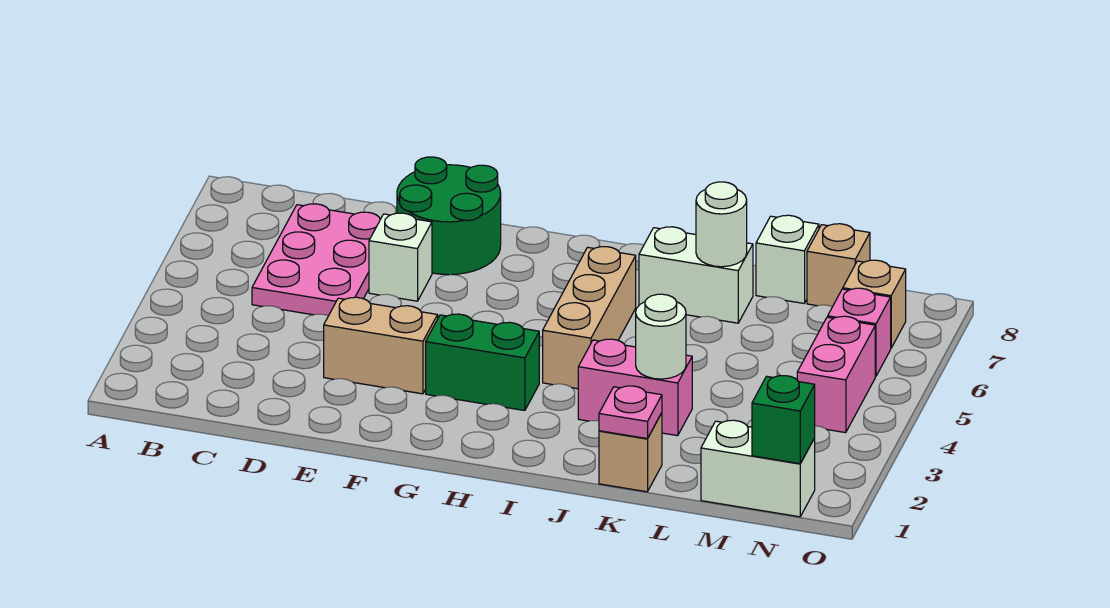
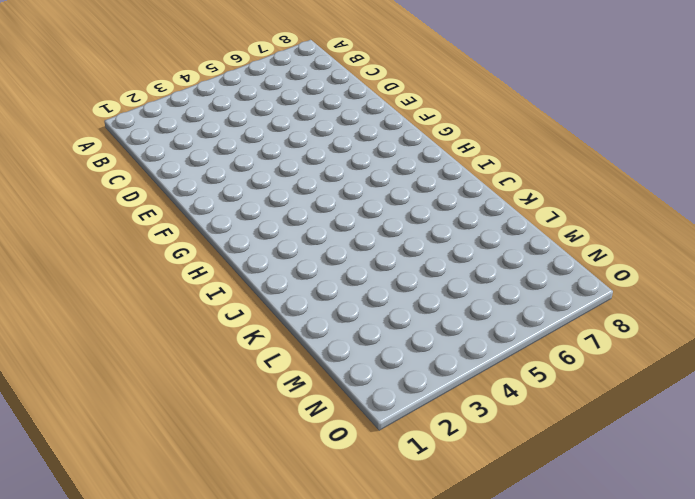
none -> pink plate C5:D7 level 1
none -> tan brick E3:F3 level 1
none -> white brick E6 level 1

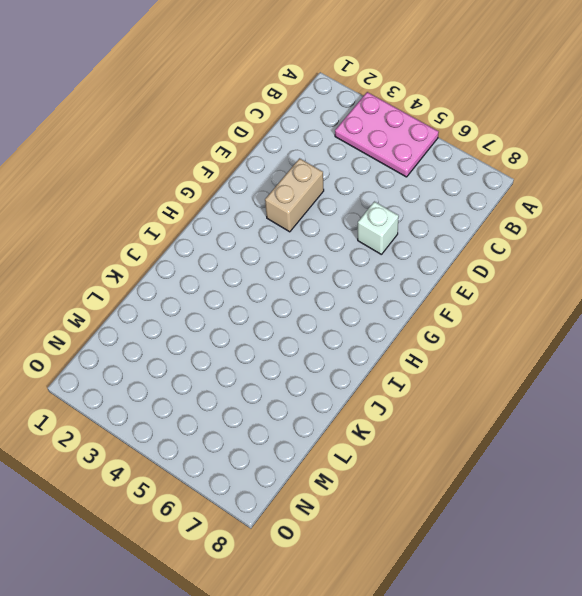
pink plate A3:B5 level 1 -> pink plate C5:D7 level 1
none -> green round brick E7:F8 level 1
none -> green brick G3:H3 level 1
none -> tan brick I4:I6 level 1

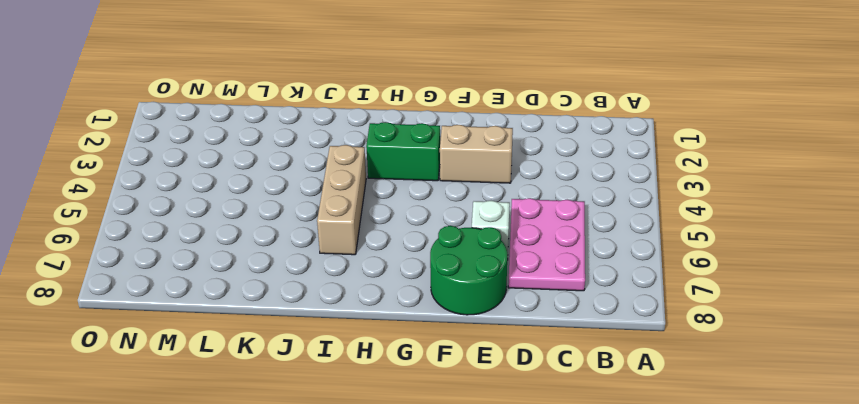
none -> pink brick J3:K3 level 1
none -> white brick J7:K7 level 1
none -> tan brick K1 level 1

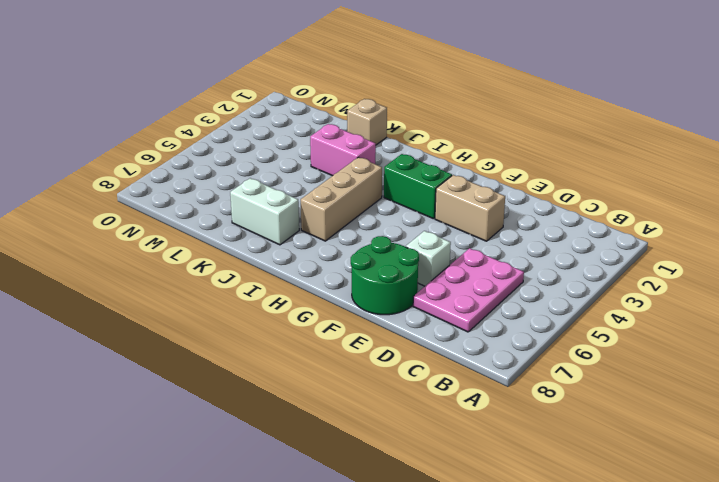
none -> white brick L8 level 1
none -> white brick M1:N1 level 1
none -> tan brick M8 level 1

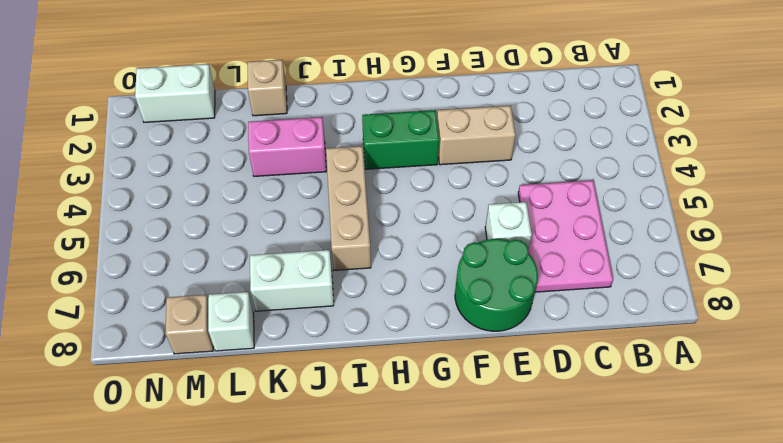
none -> pink brick N4:N5 level 1
none -> pink brick N6 level 1
none -> tan brick N7 level 1

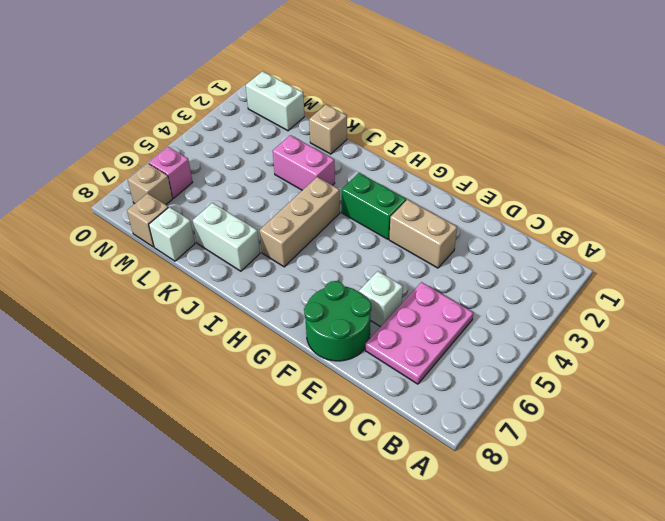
none -> pink brick N4:N5 level 1
none -> pink plate K1 level 2
none -> white round brick K3 level 2

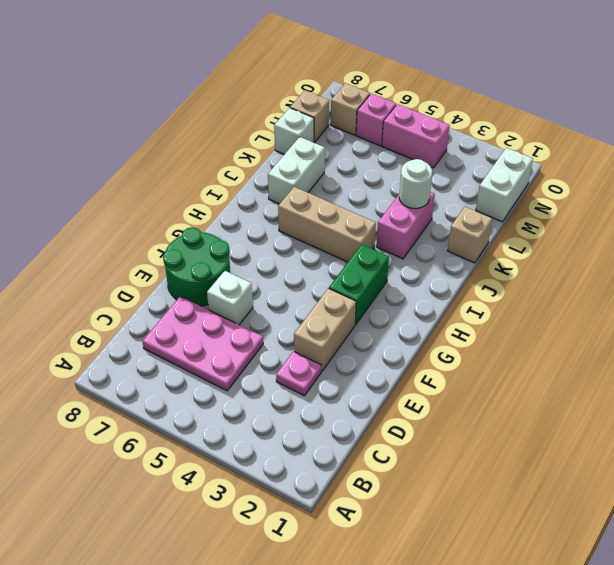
pink plate D3 level 1 -> pink plate K1 level 2
none -> white round brick K7 level 2
none -> green brick N1 level 2

